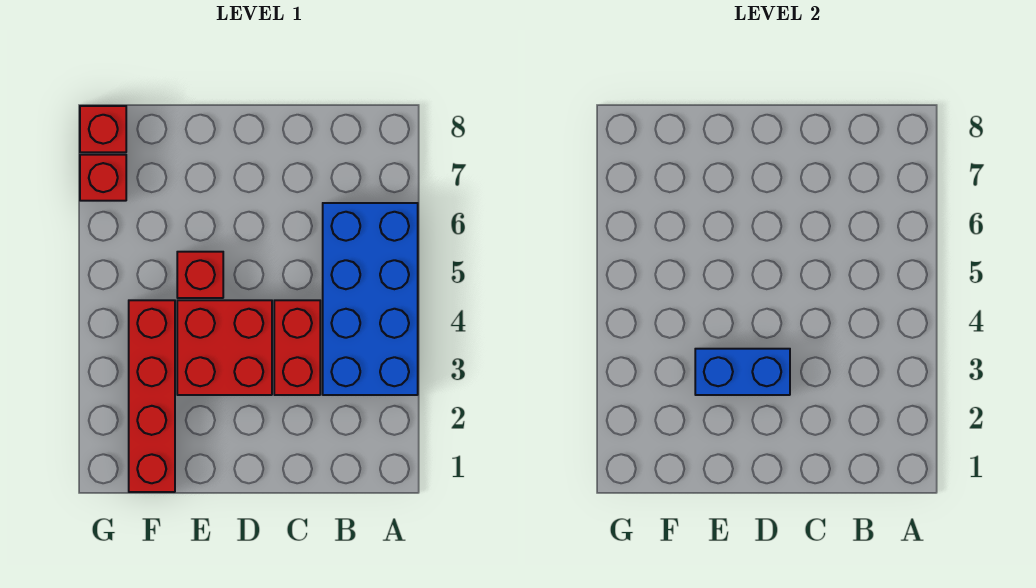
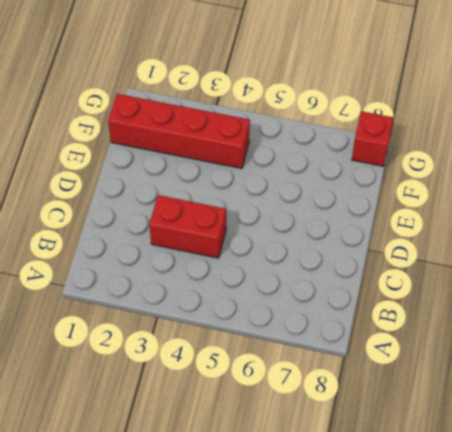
none -> blue brick A3:B6 level 1
none -> red brick D3:E4 level 1

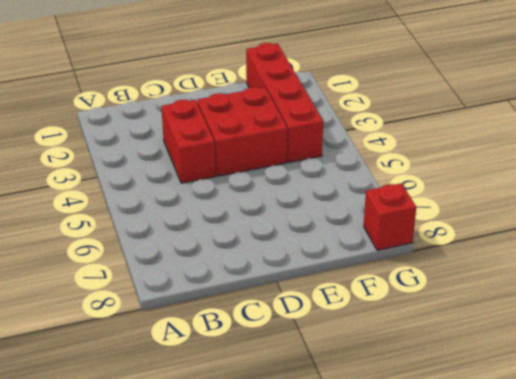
none -> blue brick A3:B6 level 1
none -> red brick E5 level 1

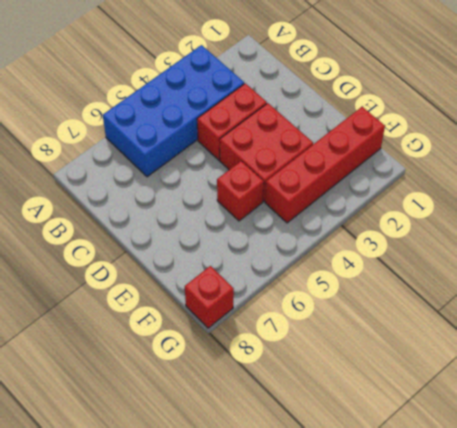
none -> red brick G7 level 1
none -> blue brick D3:E3 level 2

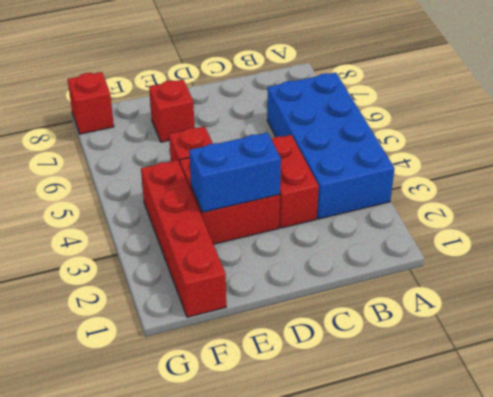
red brick E7 level 1 -> red brick G7 level 1

